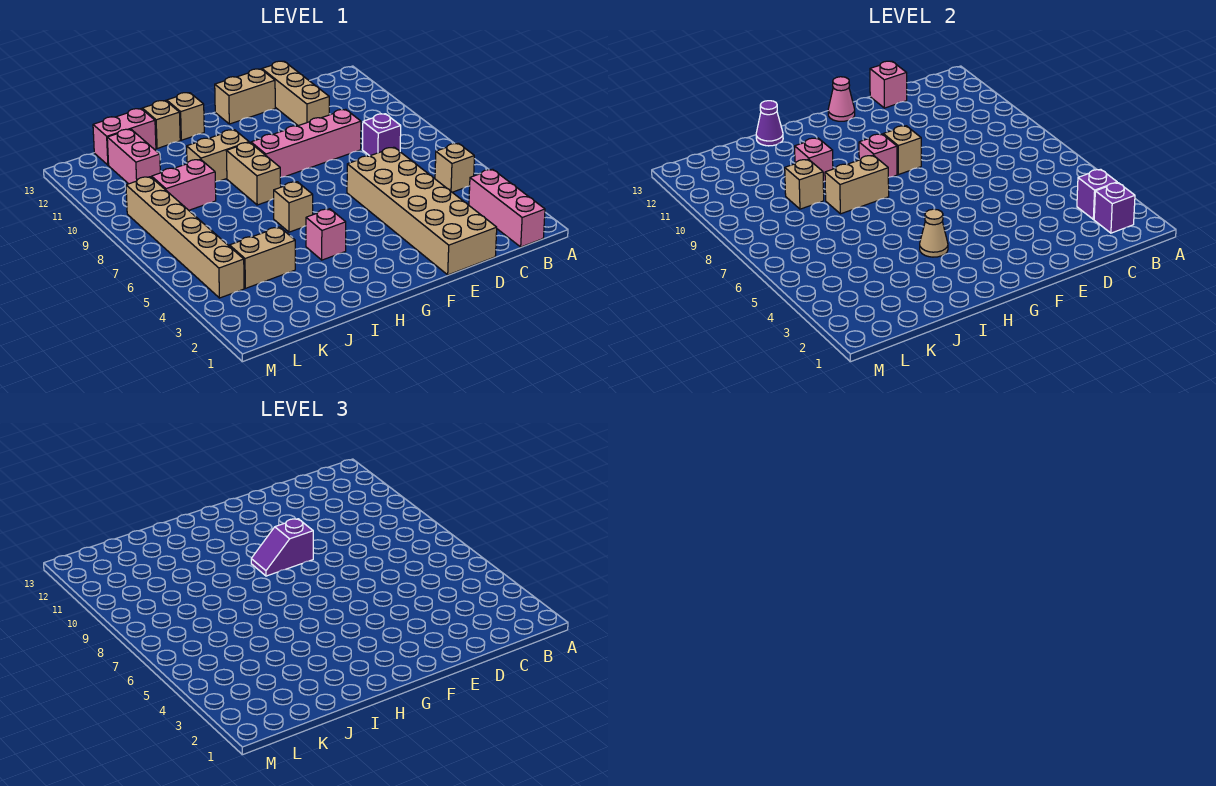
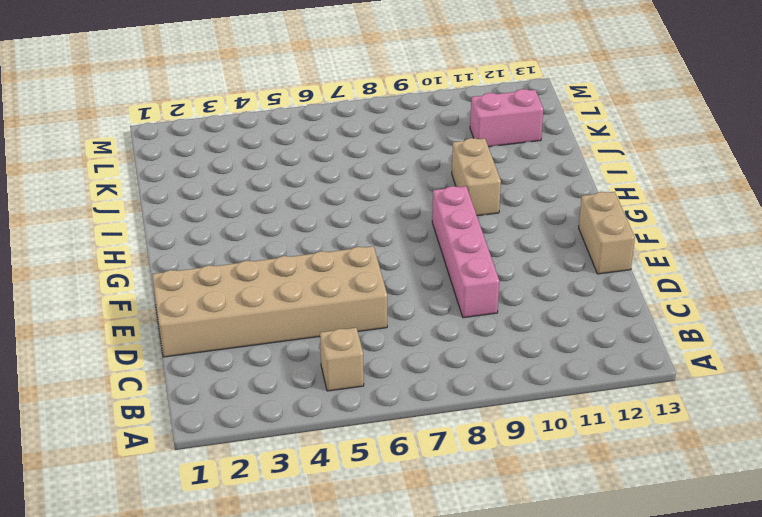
none -> pink brick B1:B3 level 1
none -> purple brick C8 level 1
none -> tan brick D11:D13 level 1
none -> pink brick H4 level 1

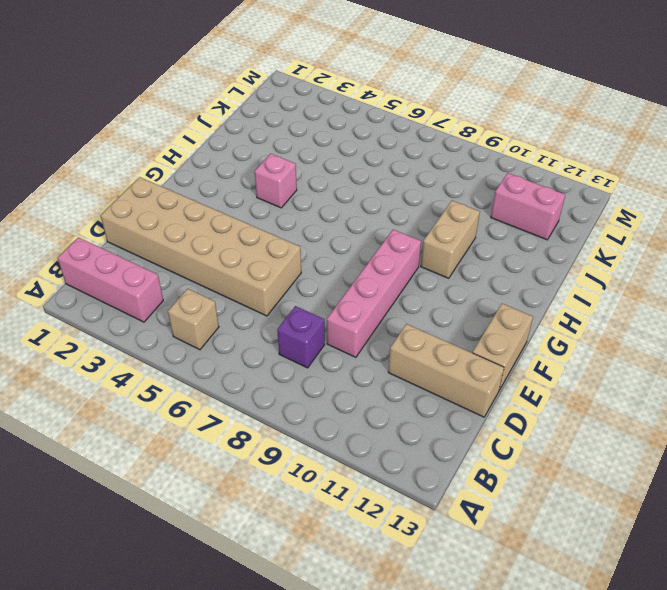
none -> tan brick H6 level 1
none -> tan brick H8:H9 level 1
none -> tan brick H13 level 1
none -> tan brick I13 level 1

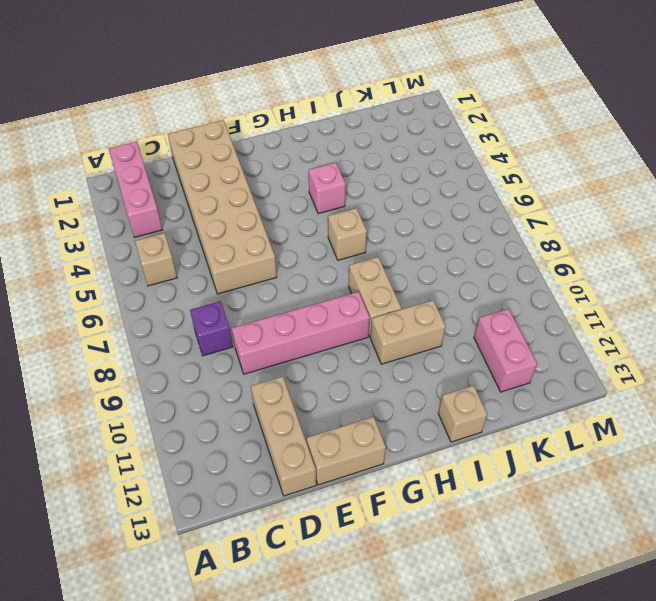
none -> tan brick H13 level 1
none -> tan brick J4:K4 level 1
none -> pink brick J9:K9 level 1
none -> pink brick J13:K13 level 1

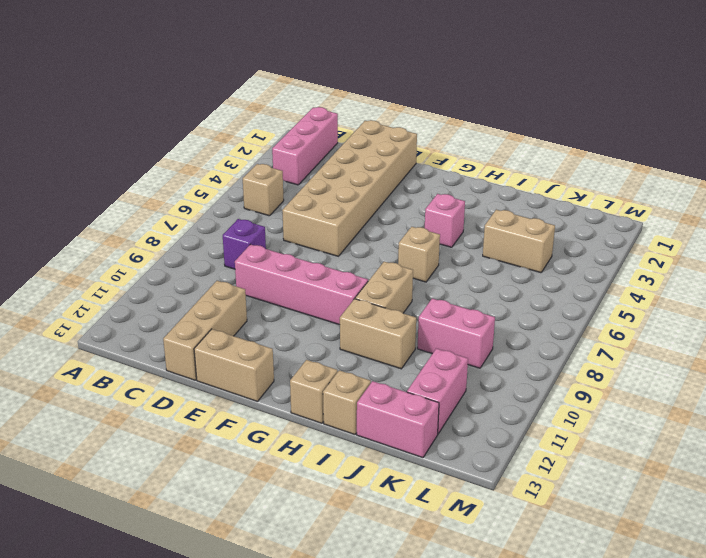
none -> tan brick L4:L9 level 1
none -> purple brick B2 level 2
none -> purple brick B3 level 2
none -> pink brick D13 level 2

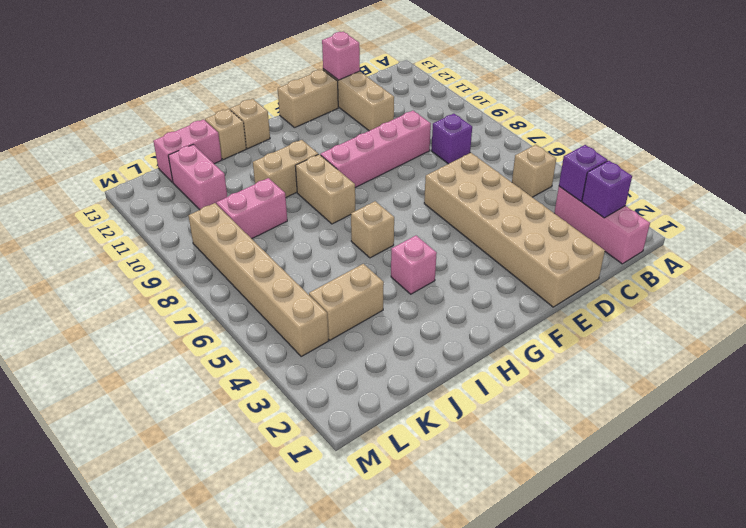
none -> tan brick F9 level 2
none -> pink cone F13 level 2
none -> pink brick G9 level 2
none -> tan cone H4 level 2

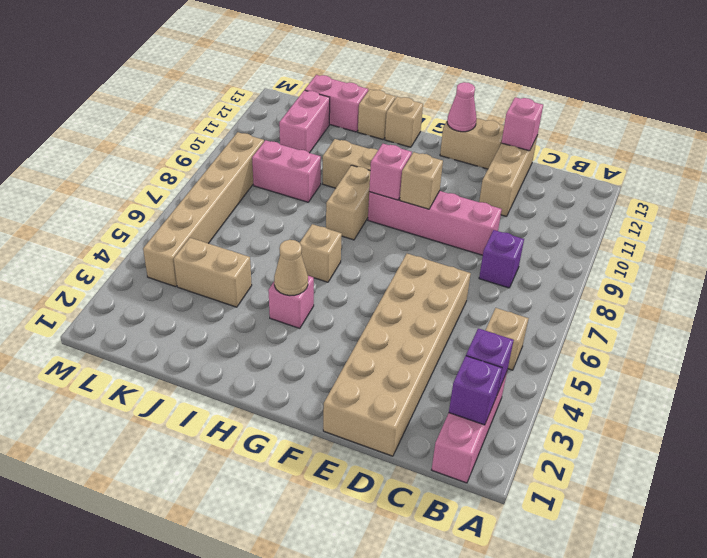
none -> tan brick H8:I8 level 2
none -> pink brick I10 level 2
none -> purple cone I13 level 2
none -> tan brick J9 level 2

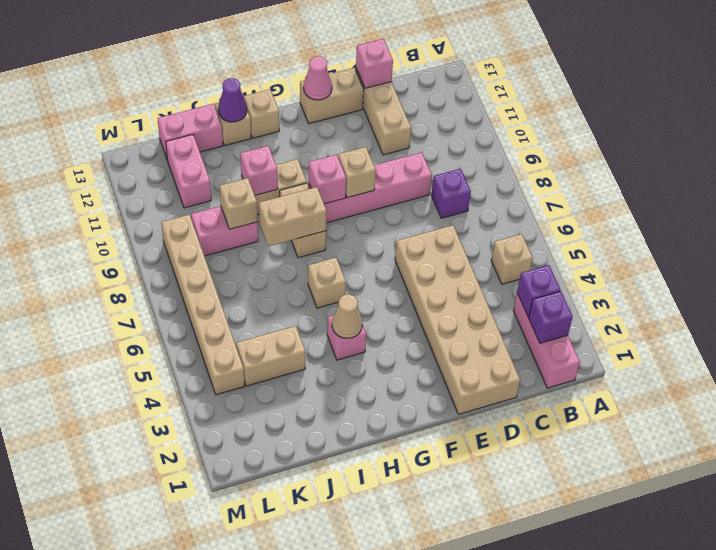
none -> purple slope F9:G9 level 3 top F

